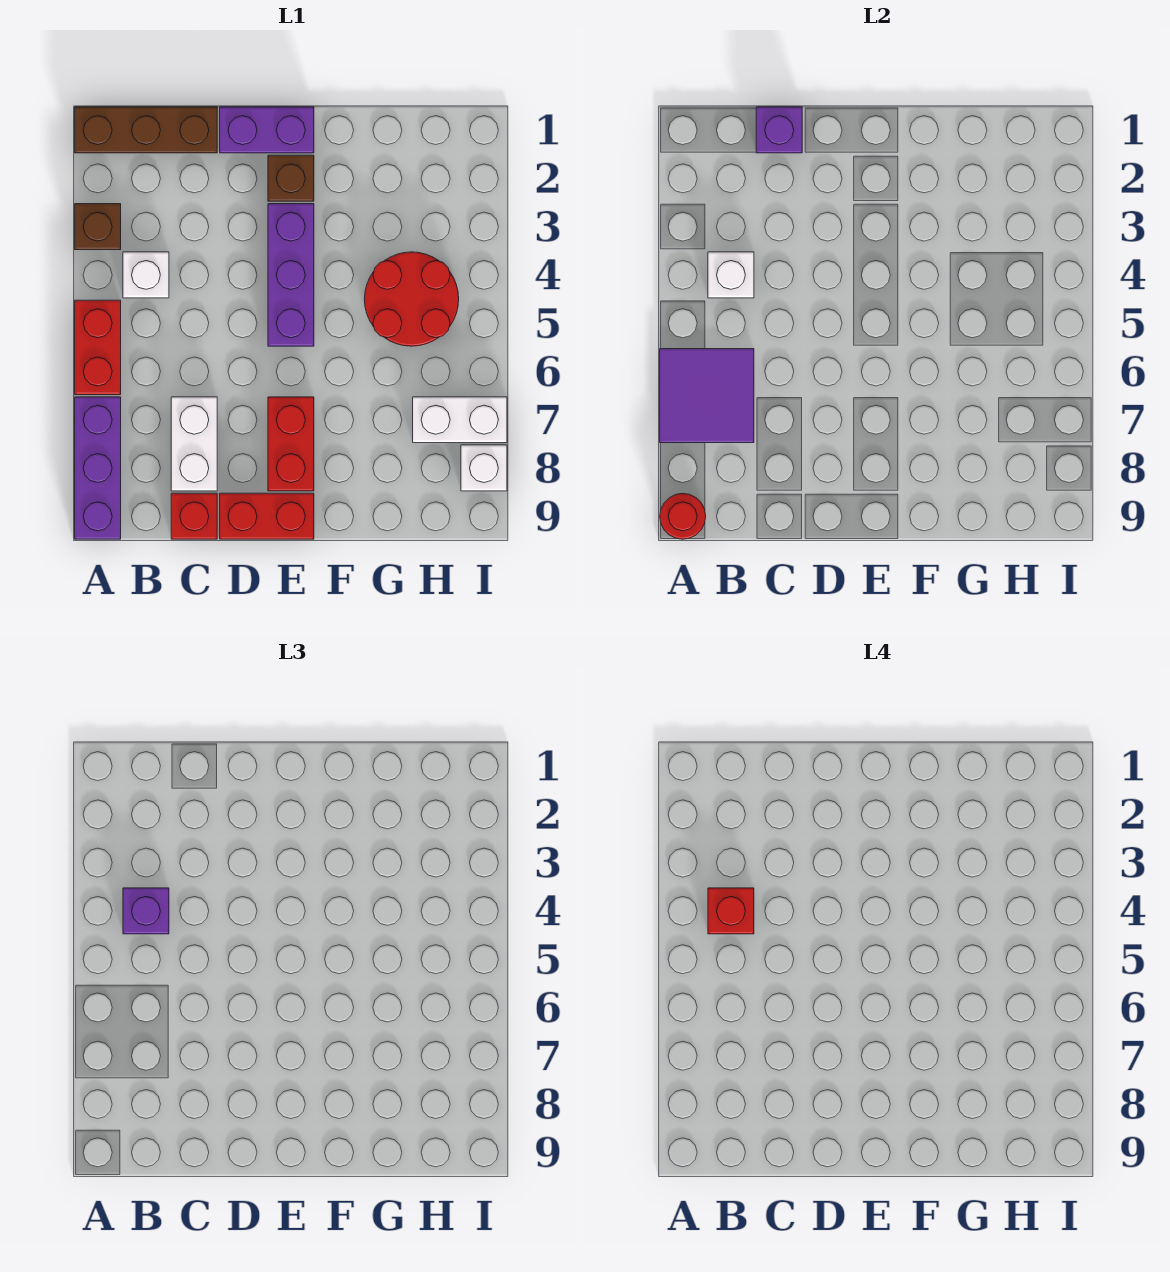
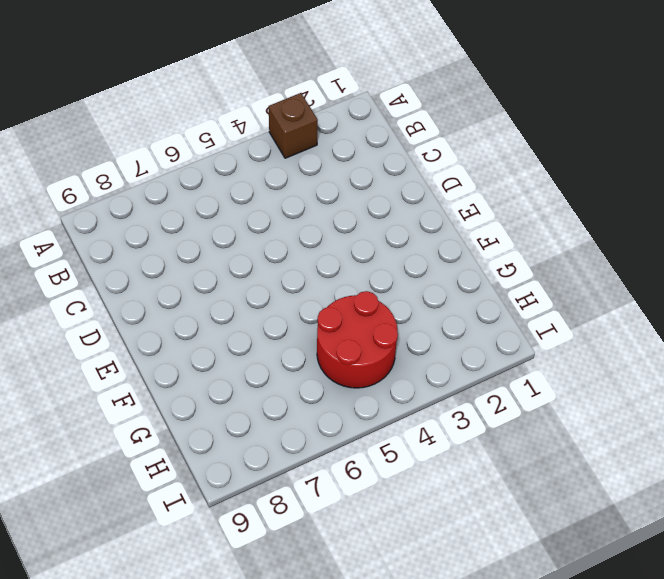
none -> brown brick A1:C1 level 1
none -> red brick A5:A6 level 1
none -> purple brick A7:A9 level 1

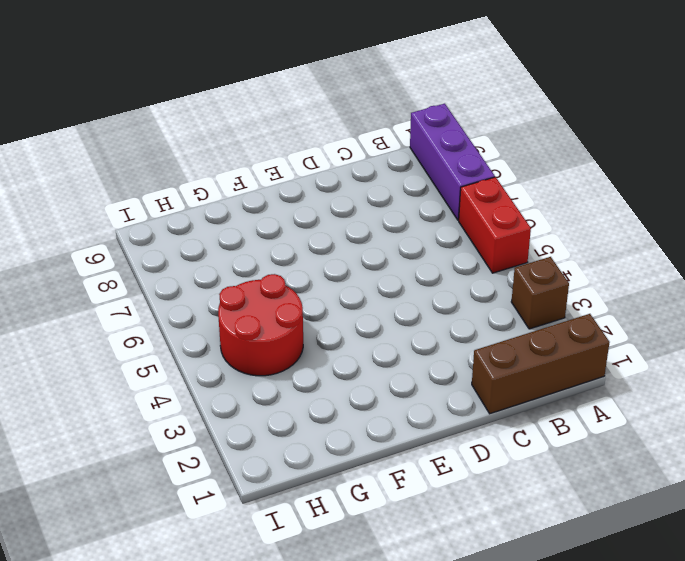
none -> white brick B4 level 1
none -> white brick C7:C8 level 1
none -> red brick C9 level 1

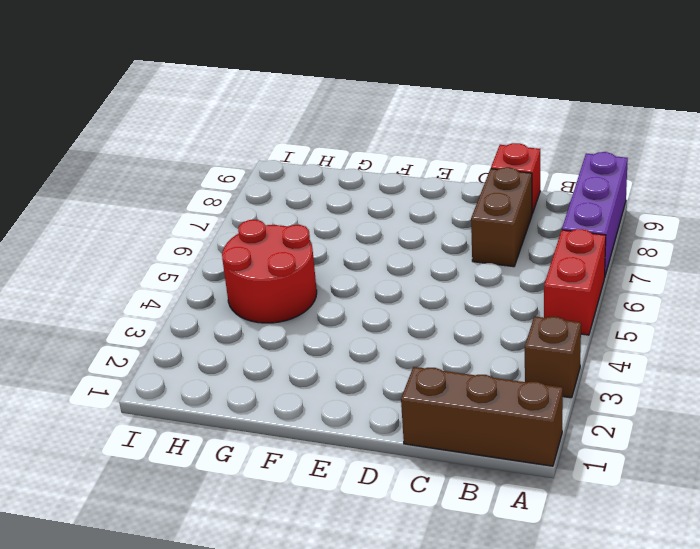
brown brick C7:C8 level 1 -> white brick C7:C8 level 1
none -> white brick B4 level 1
none -> purple brick D1:E1 level 1
none -> red brick D9:E9 level 1

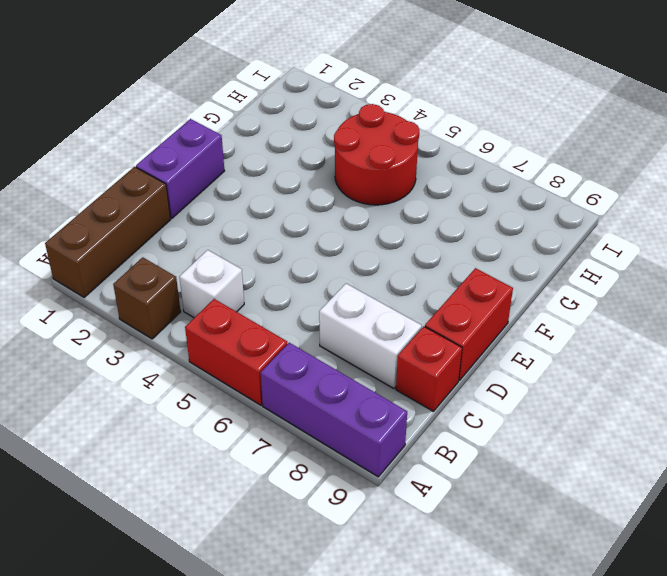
none -> brown brick E2 level 1
none -> purple brick E3:E5 level 1
none -> red brick E7:E8 level 1

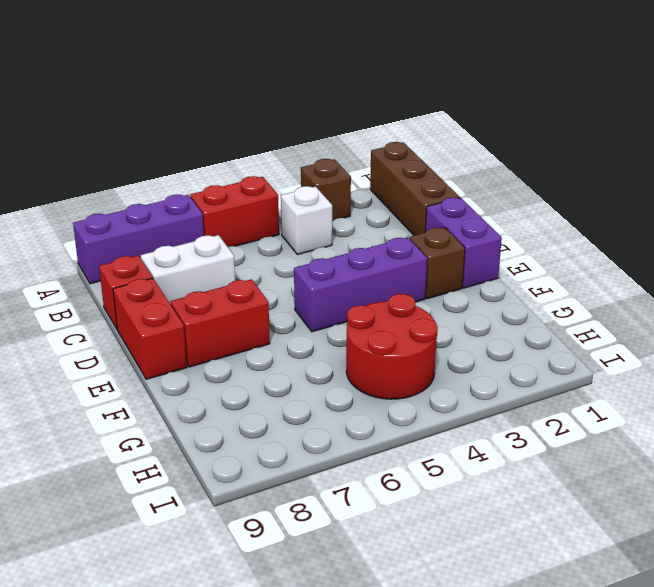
none -> white brick H7:I7 level 1
none -> white brick I8 level 1
none -> purple tile A6:B7 level 2

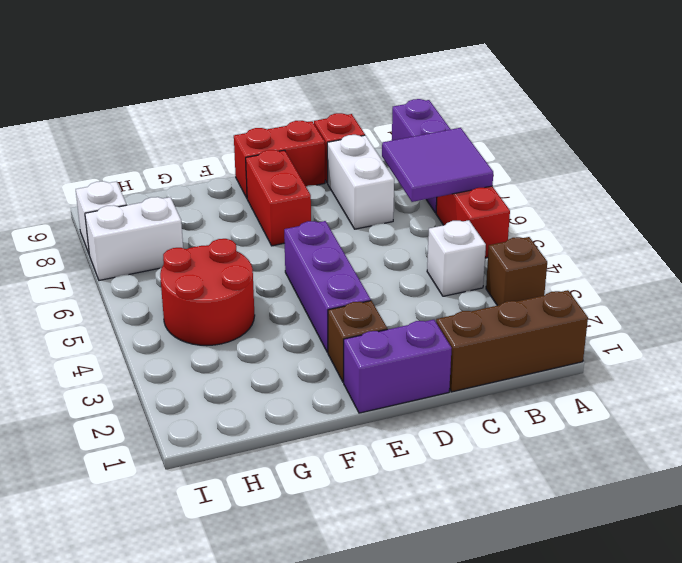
none -> red round brick A9 level 2
none -> white brick B4 level 2
none -> purple brick C1 level 2

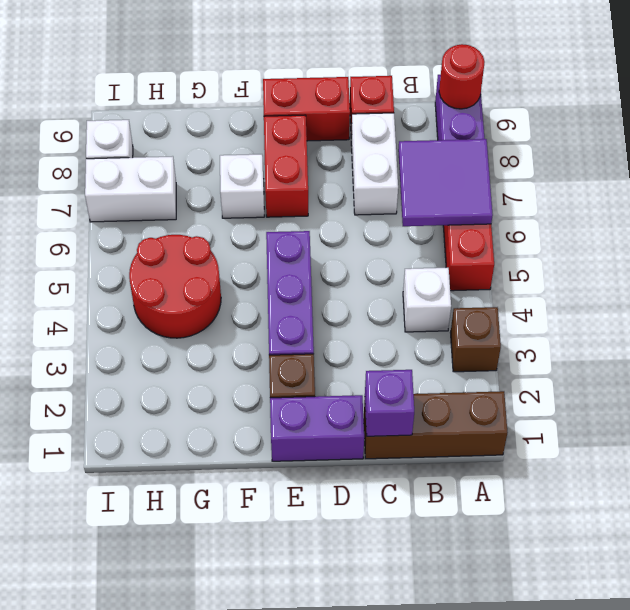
white brick F7 level 1 -> white brick B4 level 2
none -> purple brick B4 level 3
none -> red brick B4 level 4

